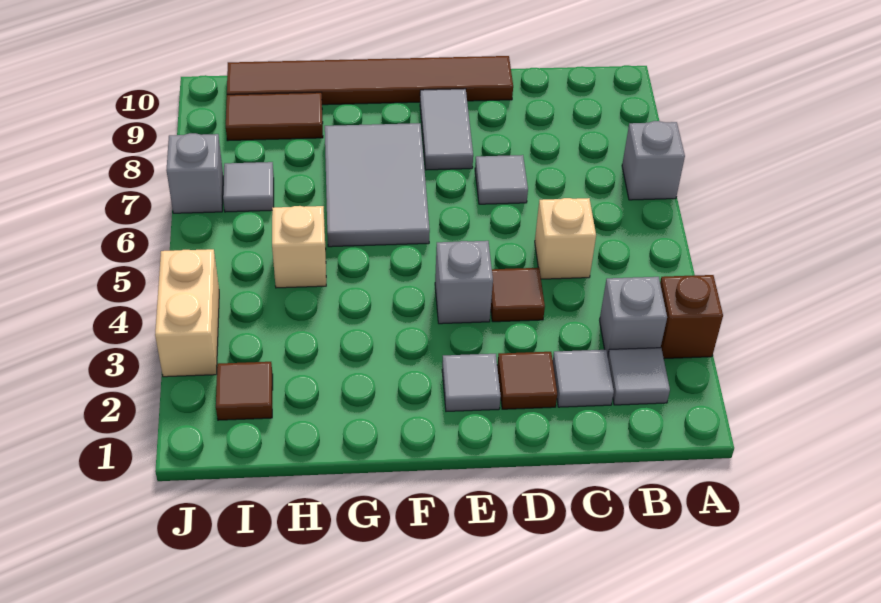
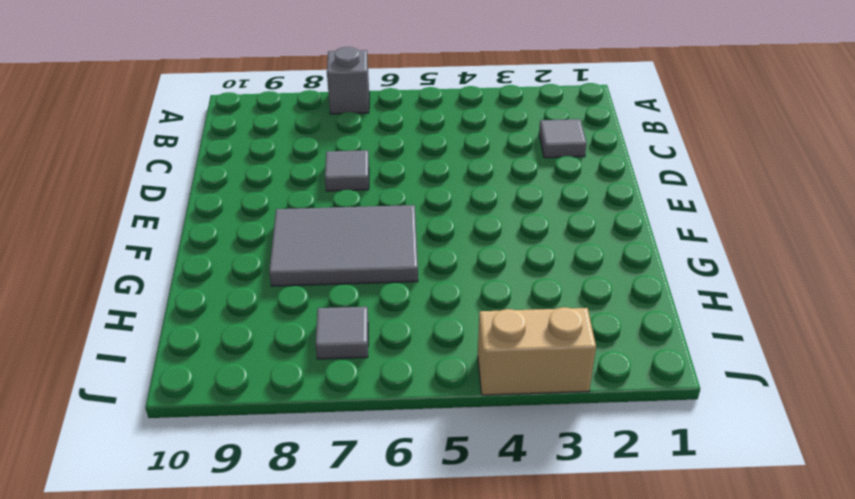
none -> brown brick A3 level 1
none -> grey tile B2 level 1
none -> grey brick B3 level 1

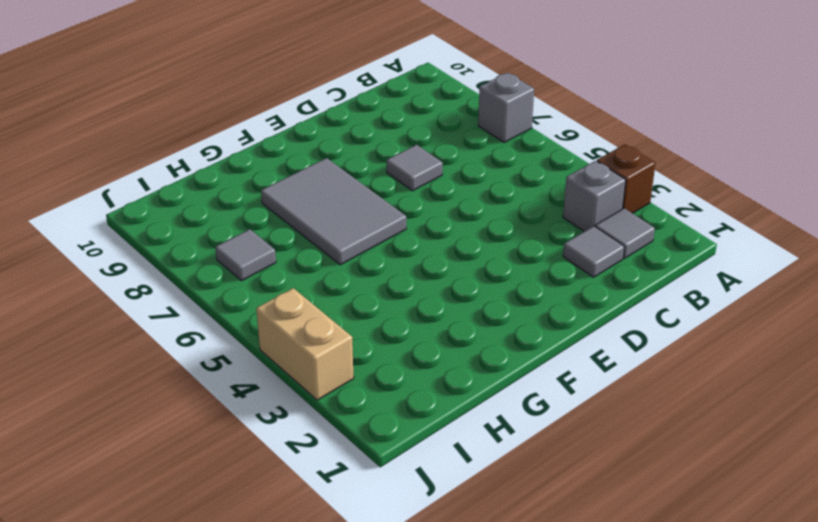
none -> tan brick C5 level 1
none -> brown tile D2 level 1
none -> brown tile D4 level 1

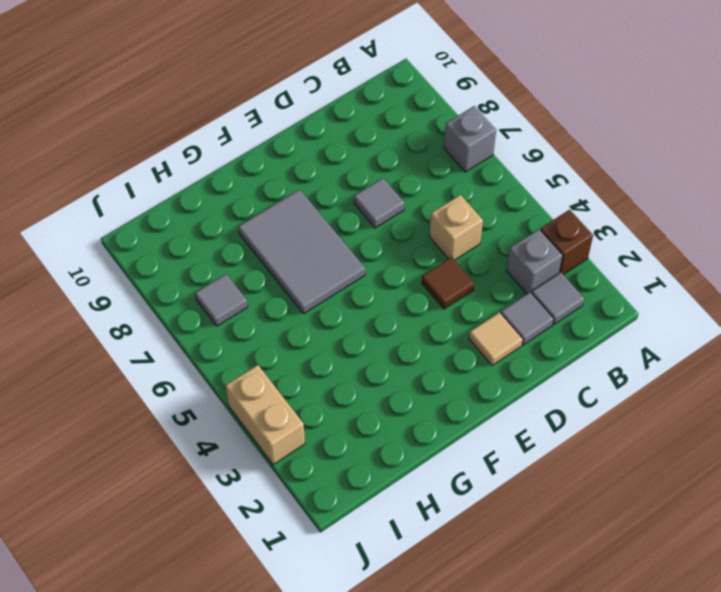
tan tile D2 level 1 -> brown tile D2 level 1
none -> brown tile D10:I10 level 1
none -> grey tile E2 level 1
none -> grey brick E4 level 1

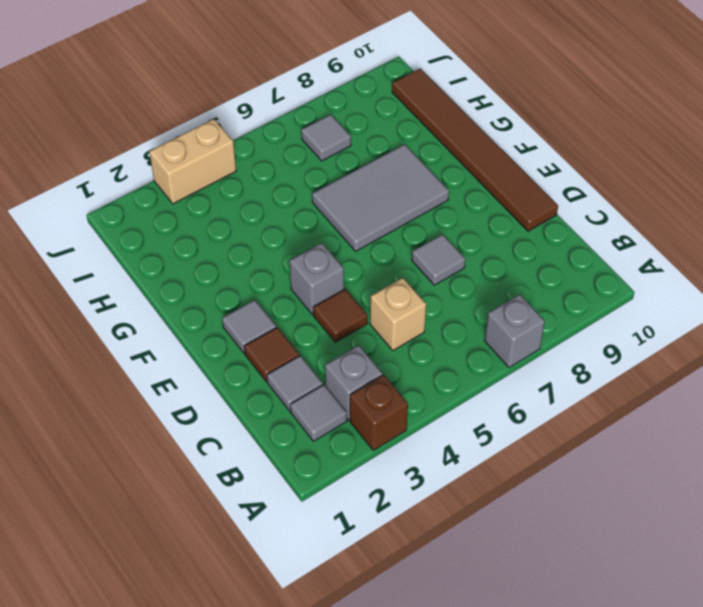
none -> grey tile E8:E9 level 1
none -> tan brick H5 level 1
none -> brown tile H9:I9 level 1

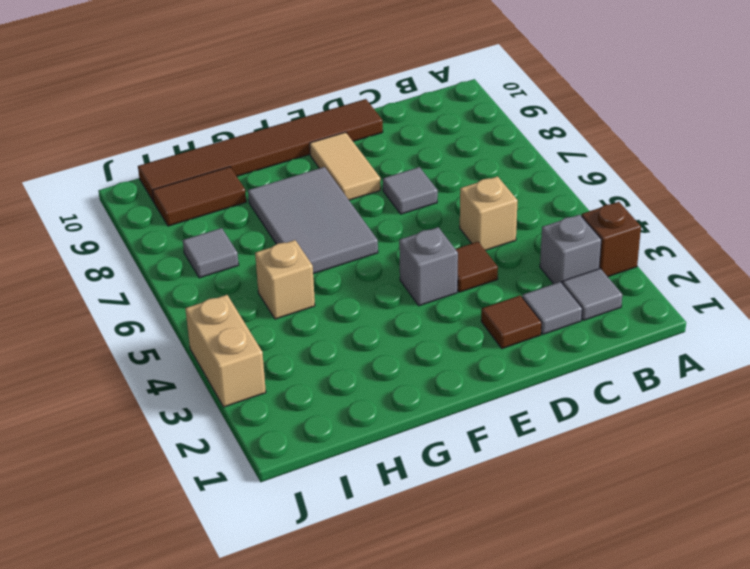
tan tile E8:E9 level 1 -> grey tile E8:E9 level 1
none -> grey brick A7 level 1
none -> grey tile E2 level 1
none -> brown tile I2 level 1

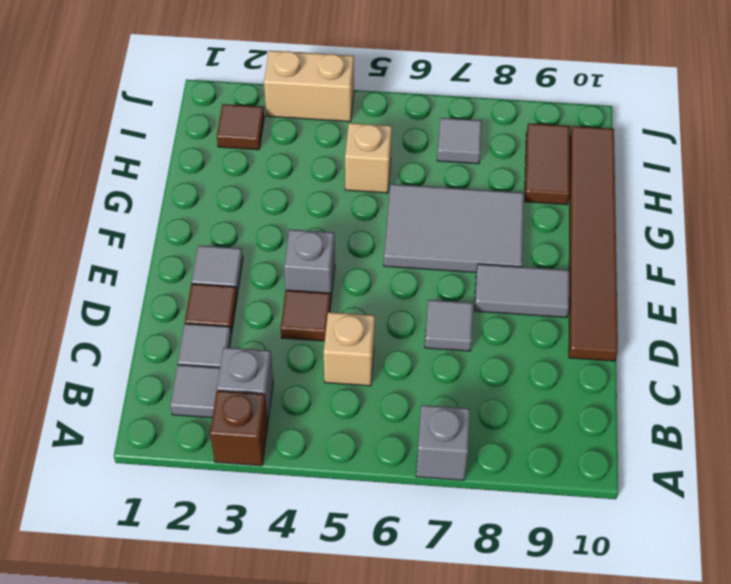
none -> grey brick J7 level 1

